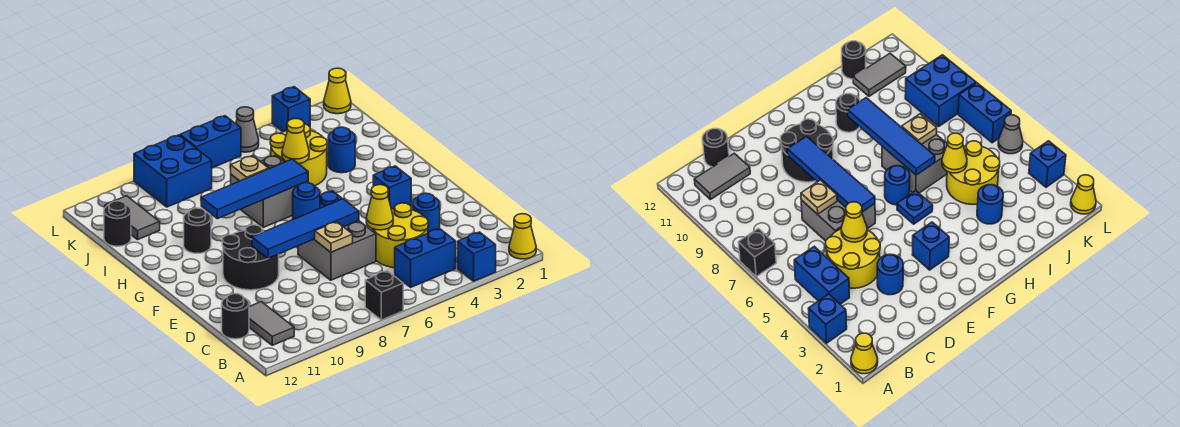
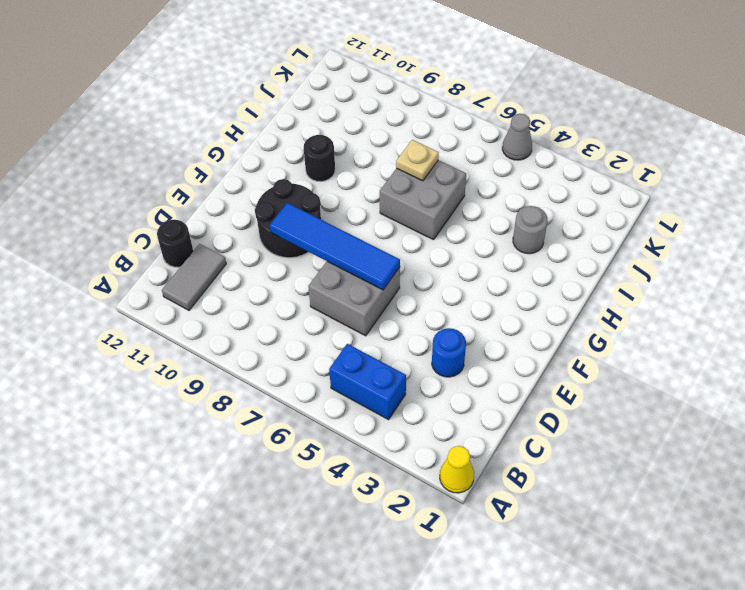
grey round brick I3 level 1 -> blue round brick I3 level 1
none -> blue brick A3 level 1
none -> black brick A7 level 1
none -> yellow round brick C4:D5 level 1
none -> blue brick F3 level 1

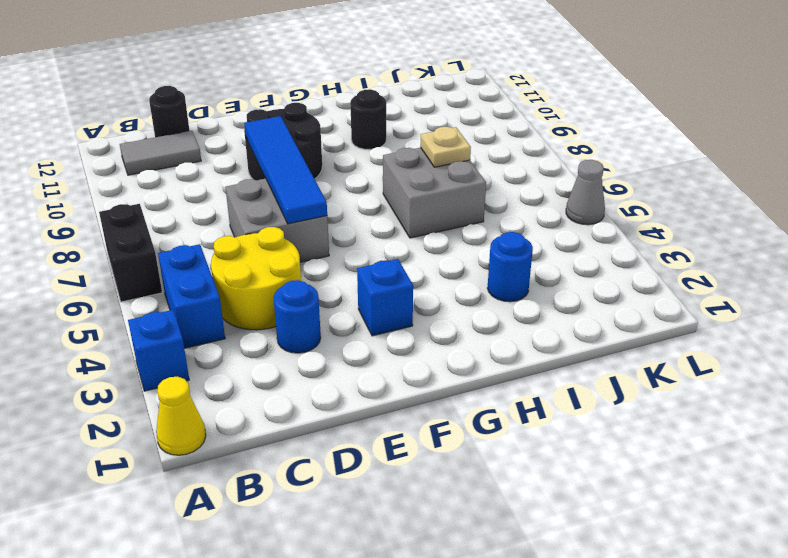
black brick A6:A7 level 1 -> black brick A7 level 1
none -> blue plate G5 level 1
none -> blue round brick G6 level 1
none -> yellow round brick I4:J5 level 1
none -> grey tile J11:K11 level 1

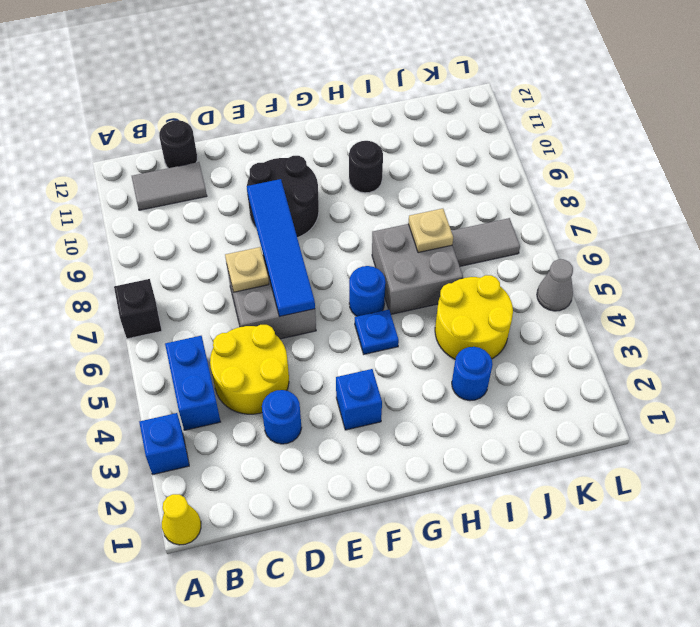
grey tile J7:K7 level 1 -> grey tile J11:K11 level 1
none -> black round brick J12 level 1
none -> blue brick K8:L9 level 1
none -> yellow cone L1 level 1
none -> blue brick L3 level 1

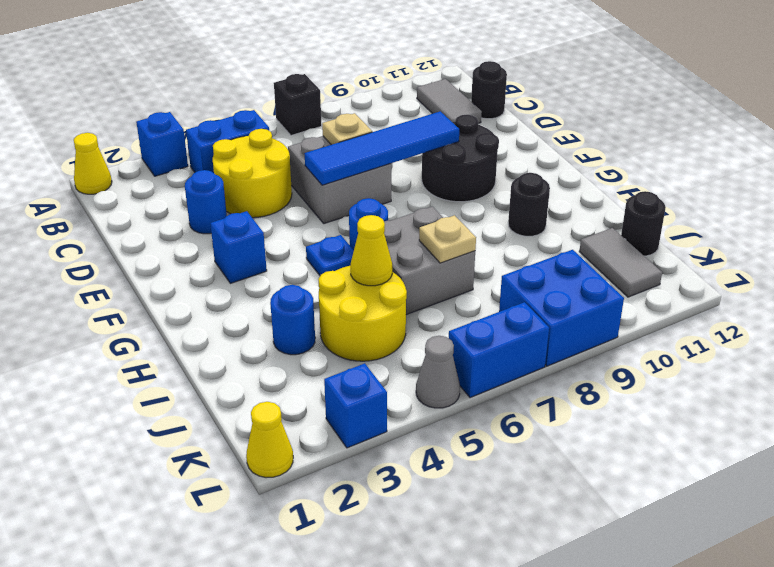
none -> yellow cone D5 level 2
none -> blue tile H6:H9 level 2

